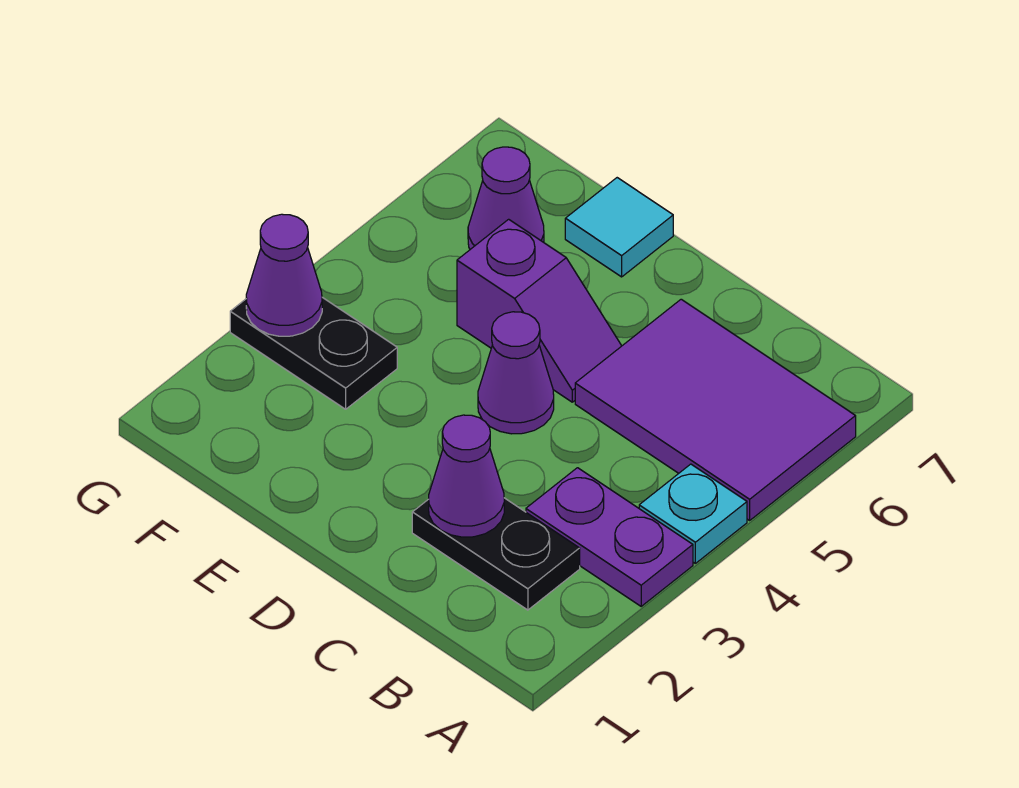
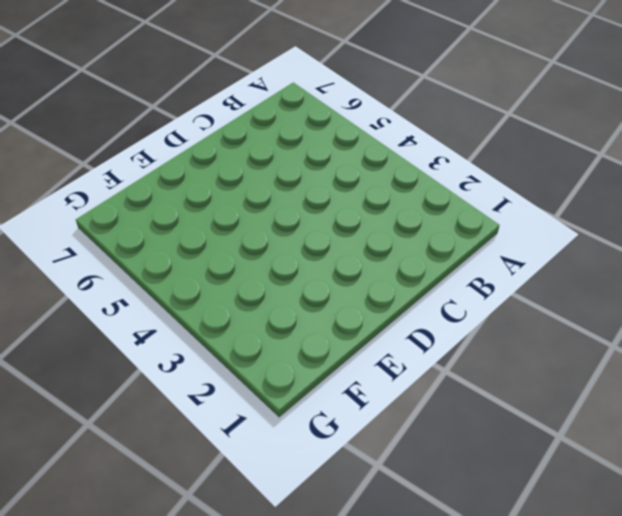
none -> purple plate A3:B3 level 1
none -> cyan plate A4 level 1

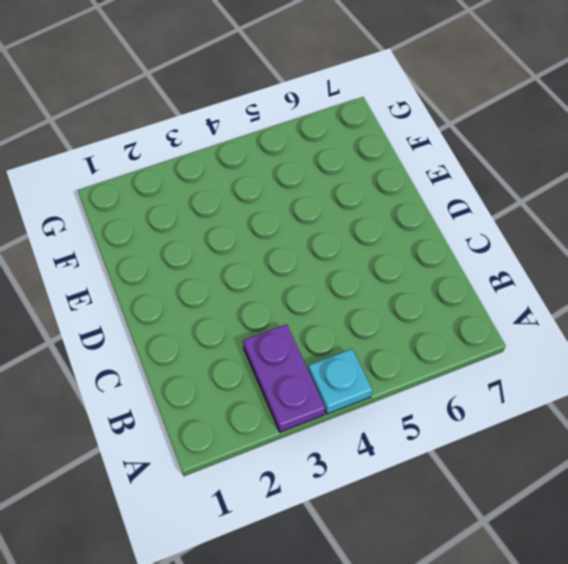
none -> purple tile A5:C6 level 1
none -> black plate B2:C2 level 1

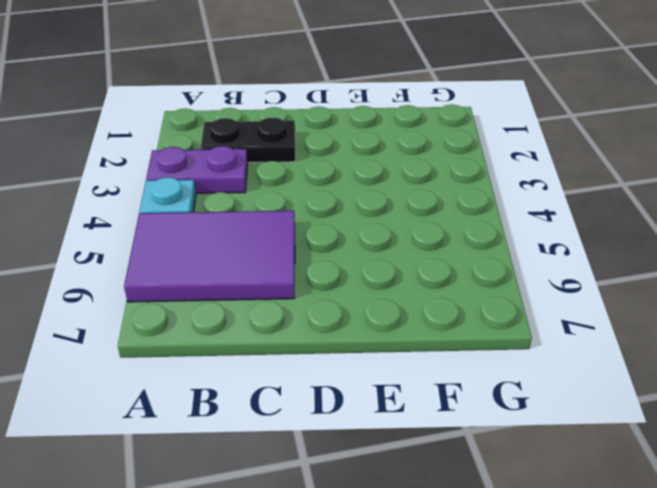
none -> purple cone D4 level 1
none -> purple slope D5:E5 level 1 top E

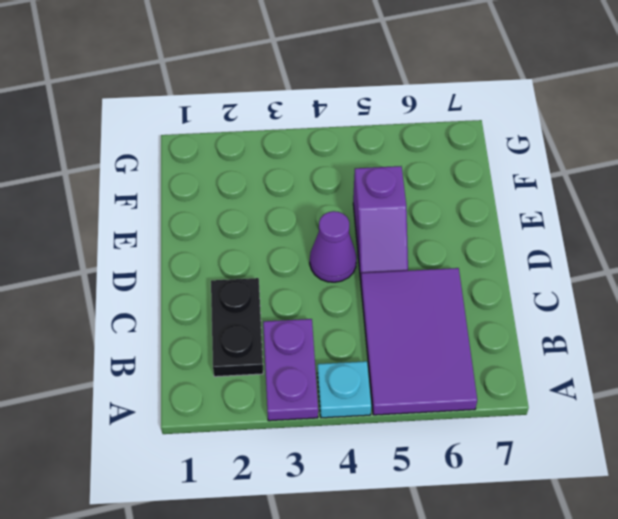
none -> cyan tile E7 level 1
none -> black plate F3:G3 level 1

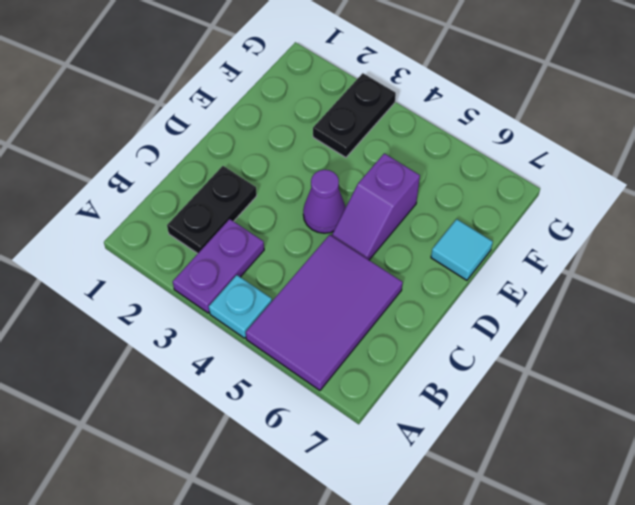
none -> purple cone F6 level 1
none -> purple cone C2 level 2

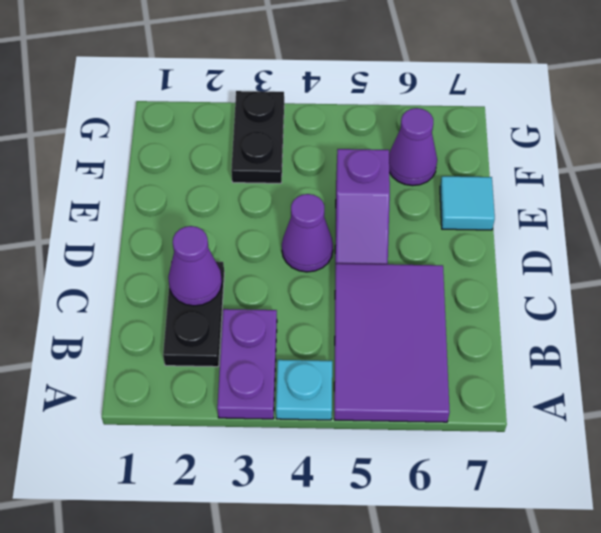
none -> purple cone G3 level 2

